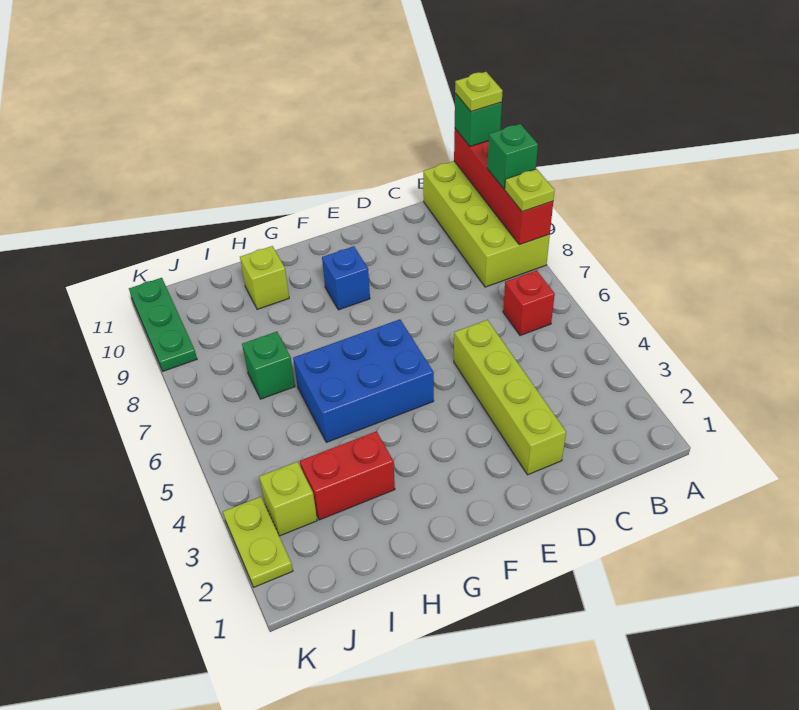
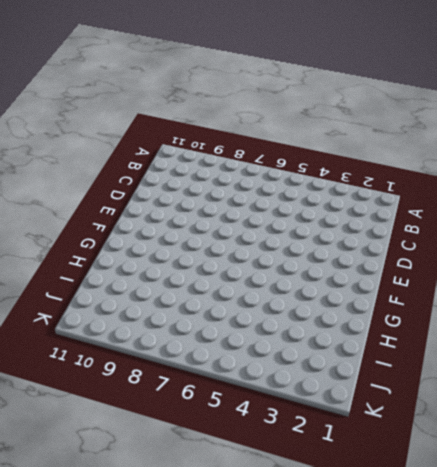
none -> lime brick A8:B11 level 1
none -> red brick B6 level 1
none -> lime brick D2:D5 level 1

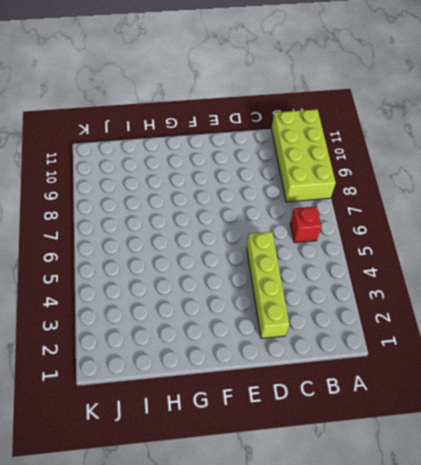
none -> blue brick F5:H6 level 1
none -> blue brick F9 level 1
none -> red brick H3:I3 level 1

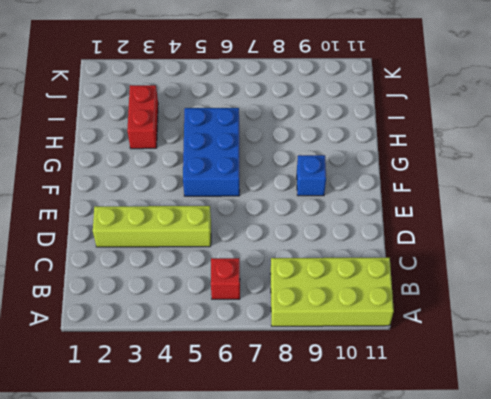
none -> lime brick H10 level 1
none -> green brick I7 level 1
none -> lime brick J3 level 1

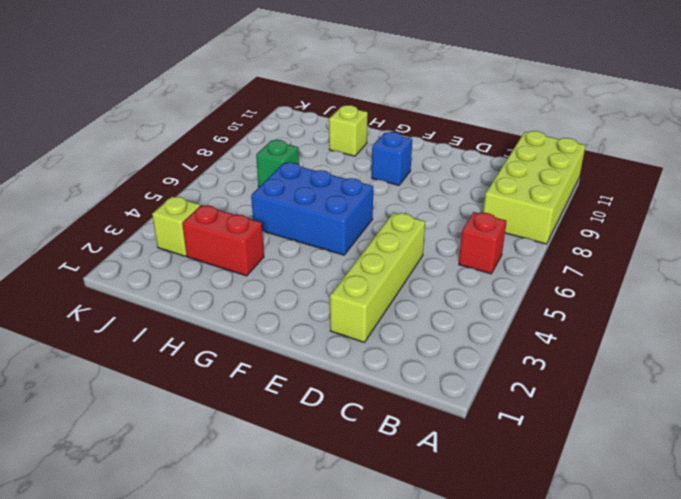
none -> lime plate K2:K3 level 1
none -> green plate K9:K11 level 1
none -> red brick A8:A11 level 2

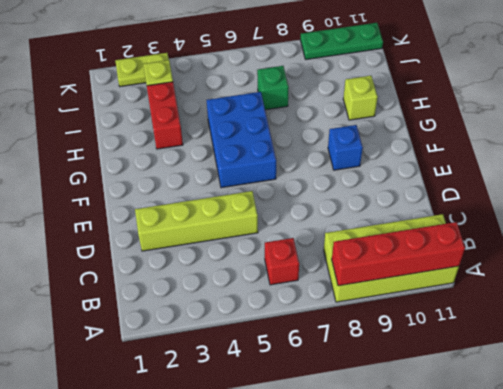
none -> lime plate A8 level 3
none -> green brick A9 level 3
none -> green brick A11 level 3

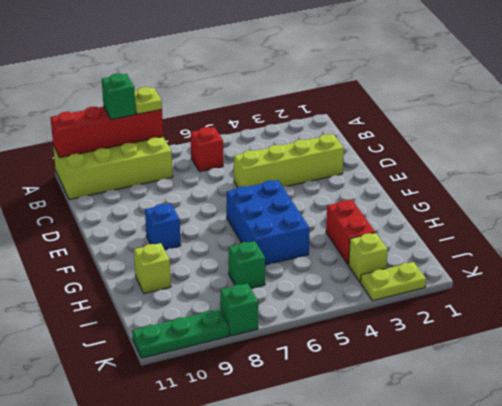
green brick K8 level 1 -> green brick A11 level 3
none -> lime plate A11 level 4

